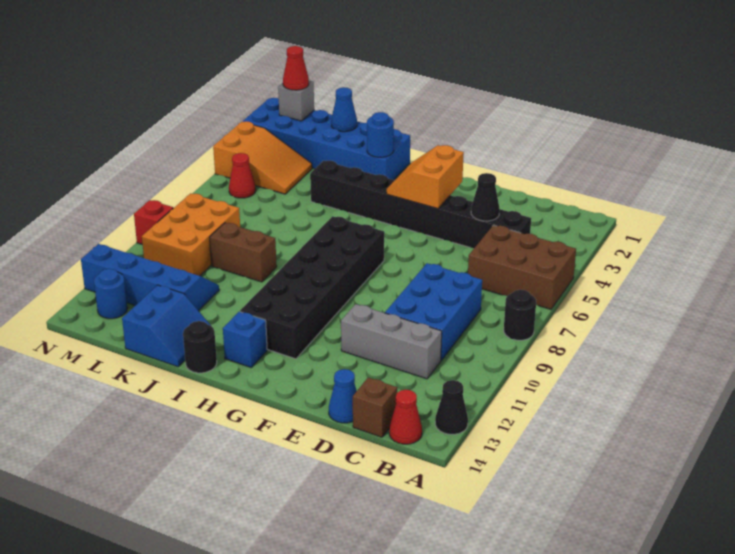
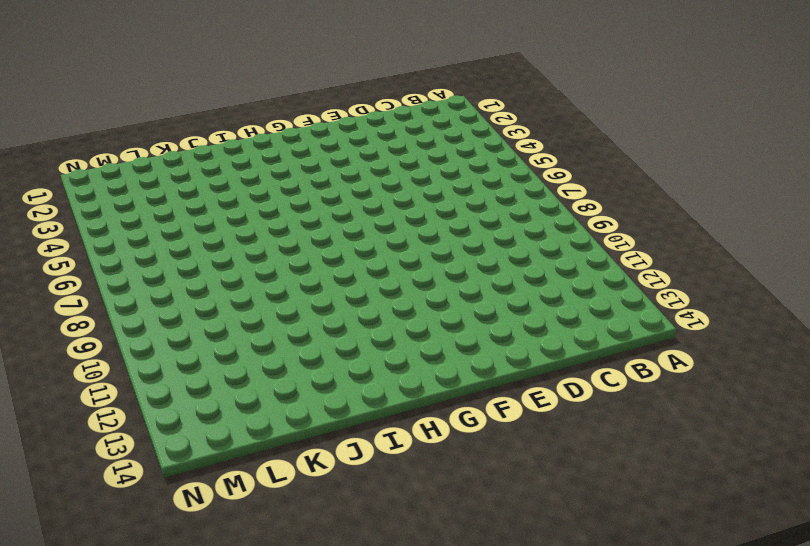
none -> brown brick A5:C6 level 1
none -> black round brick A8 level 1
none -> black cone A13 level 1

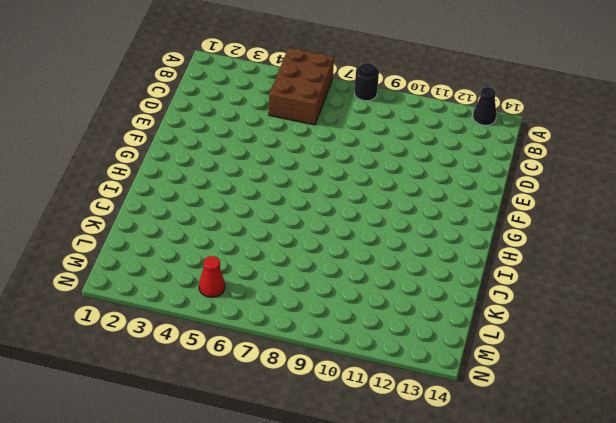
none -> red cone B14 level 1
none -> black brick C4:J4 level 1
none -> blue brick C8:D10 level 1

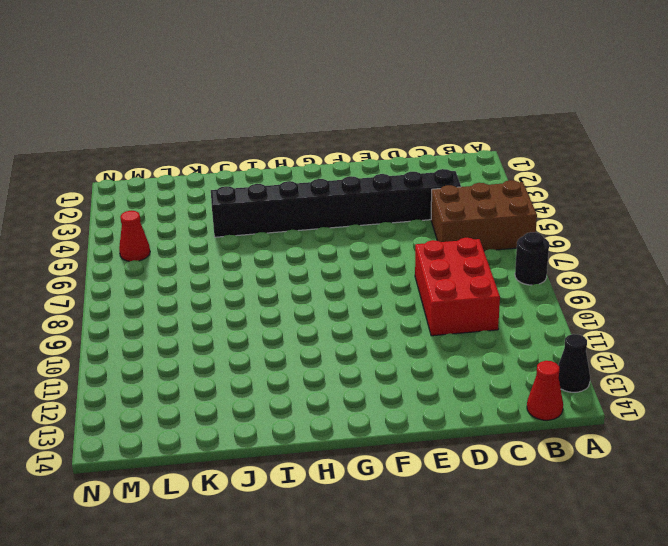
red brick C8:D10 level 1 -> blue brick C8:D10 level 1
none -> grey brick C11:E11 level 1
none -> brown brick C14 level 1
none -> blue cone D14 level 1

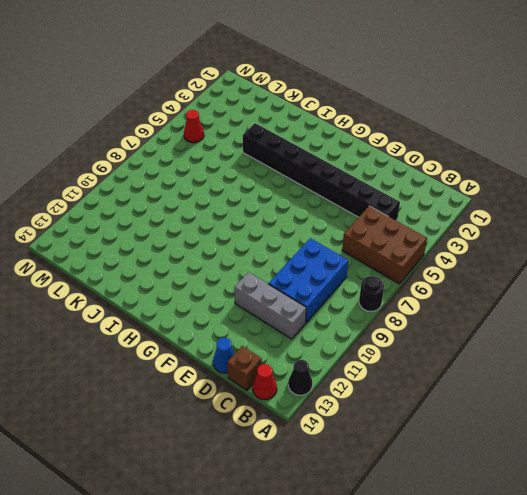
none -> black brick G7:H12 level 1
none -> blue brick H13 level 1
none -> blue brick I1:N2 level 1

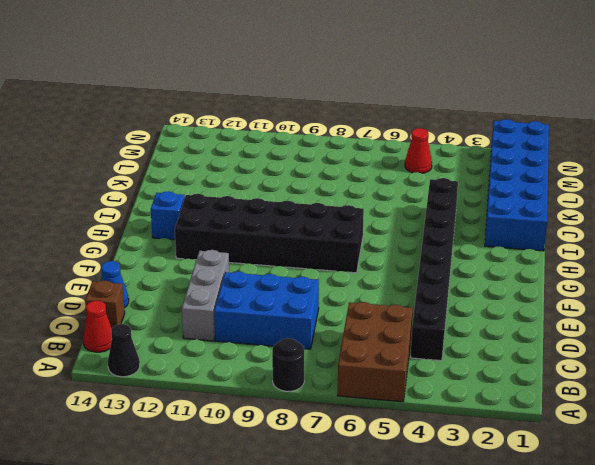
none -> black round brick I14 level 1
none -> brown brick J9:K9 level 1
none -> blue slope J13:K14 level 1 top K

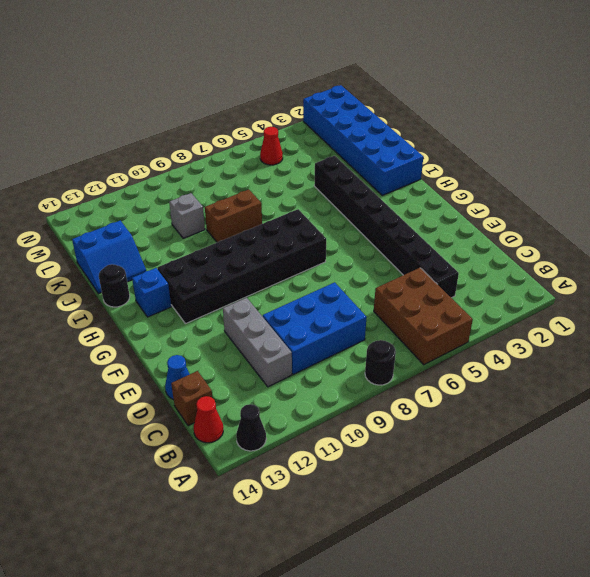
brown brick J8:J9 level 1 -> brown brick J9:K9 level 1
grey brick K10 level 1 -> grey brick M1 level 2
none -> blue slope K11:N12 level 1 top 12
none -> orange slope L3:N4 level 1 top N
none -> orange brick L8:M10 level 1

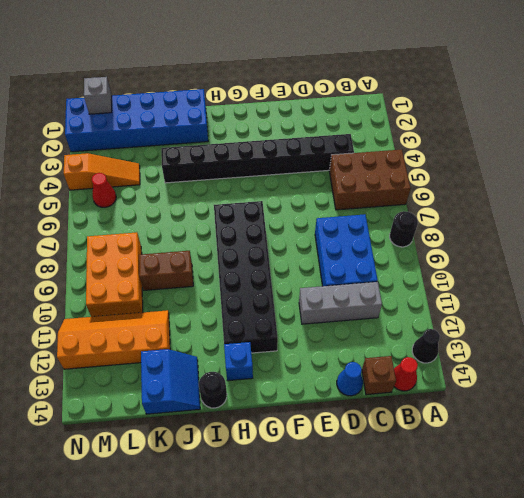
orange slope K11:N12 level 1 top 12 -> blue slope K11:N12 level 1 top 12
orange slope L4:N4 level 1 top N -> orange slope L3:N4 level 1 top N
none -> blue round brick M13 level 1
none -> red brick N9 level 1
none -> black cone D4 level 2

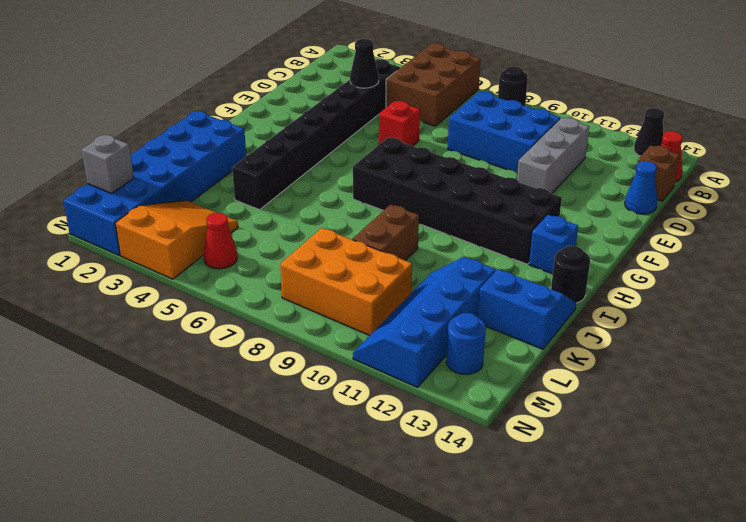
red brick E6 level 1 -> red brick N9 level 1
none -> orange slope F3:G4 level 2 top F
none -> blue round brick I2 level 2
none -> blue cone K1 level 2

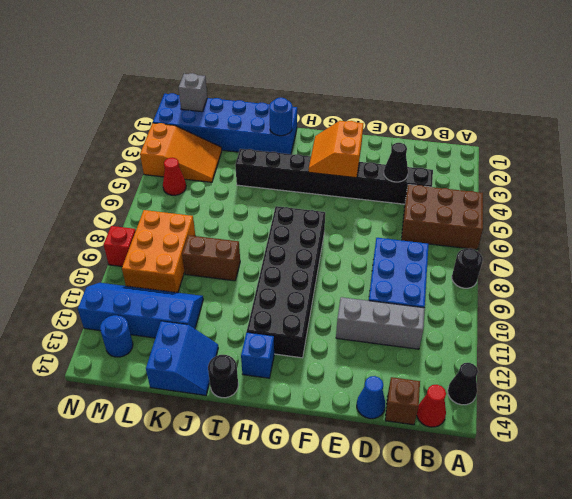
none -> blue cone K1 level 2
none -> red cone M1 level 3

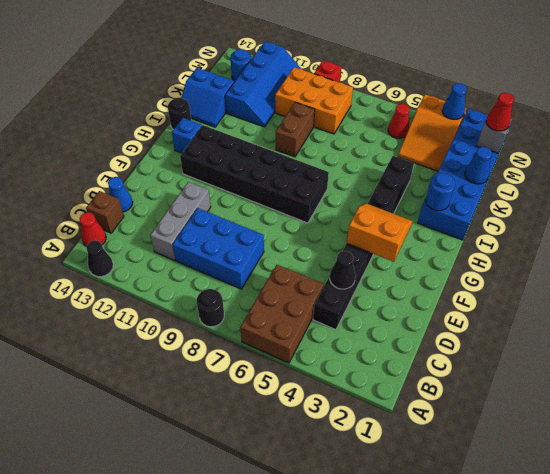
blue cone N3 level 2 -> none

